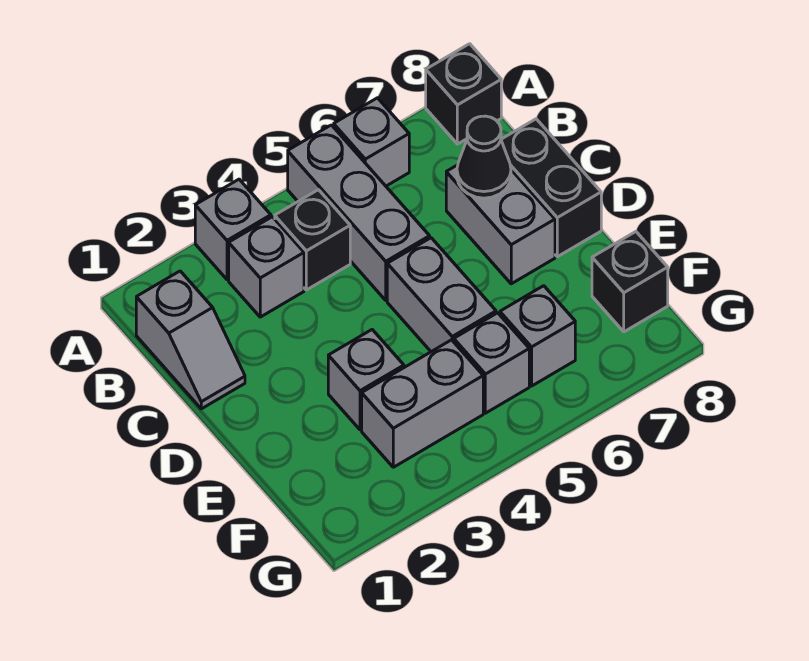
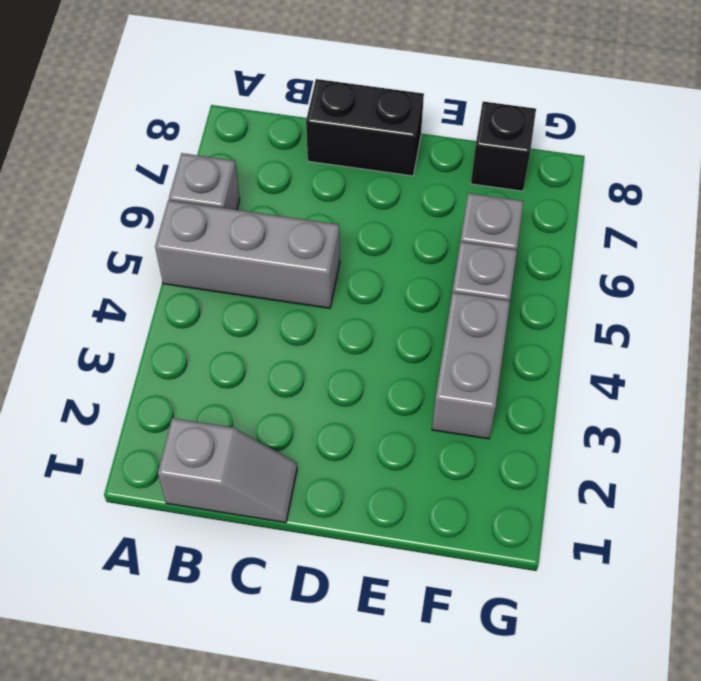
none -> grey brick A3 level 1
none -> black brick A8 level 1
none -> grey brick B3 level 1

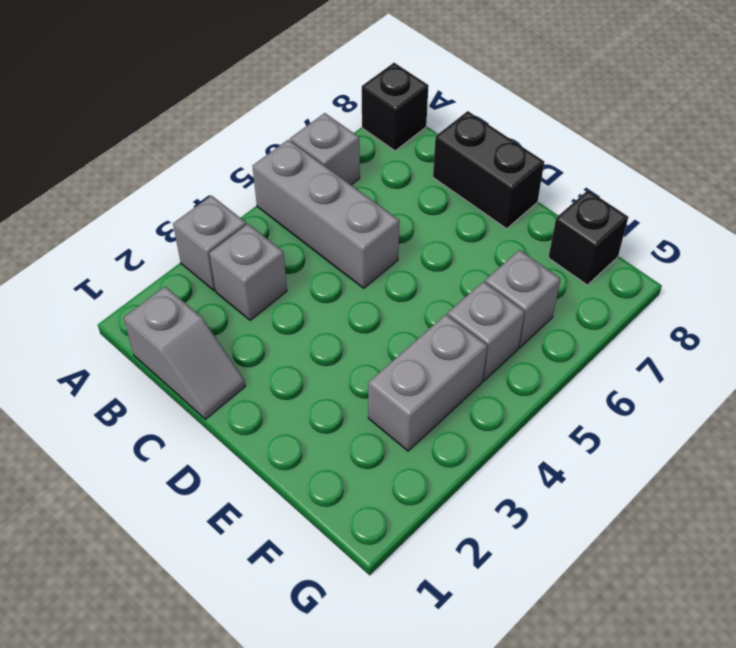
none -> black brick B4 level 1
none -> grey brick C7:D7 level 1
none -> grey brick D5:E5 level 1

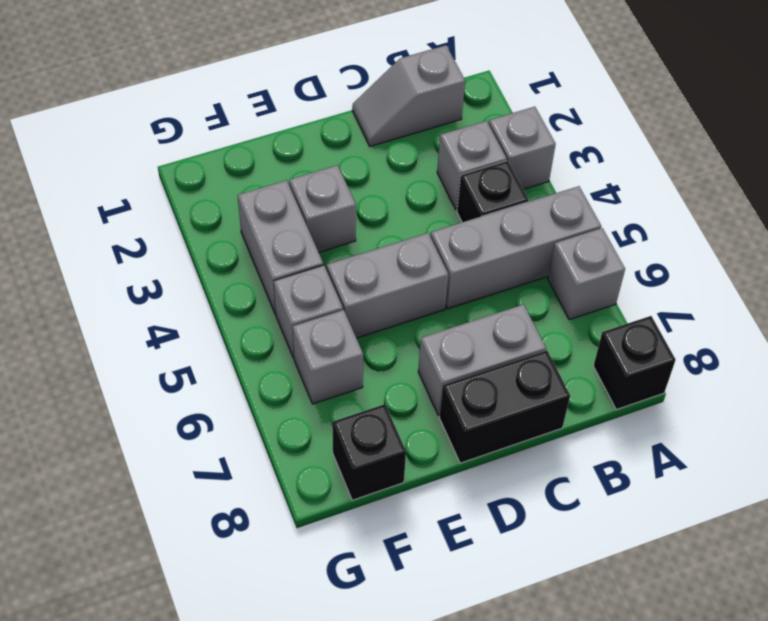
none -> black cone C7 level 2

